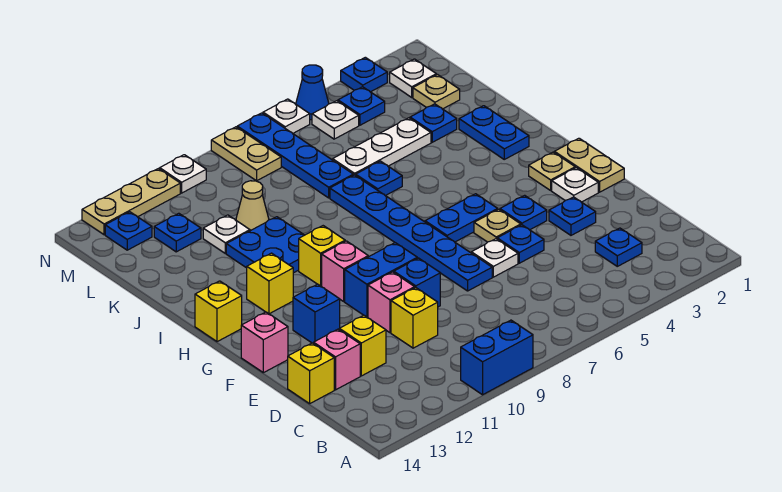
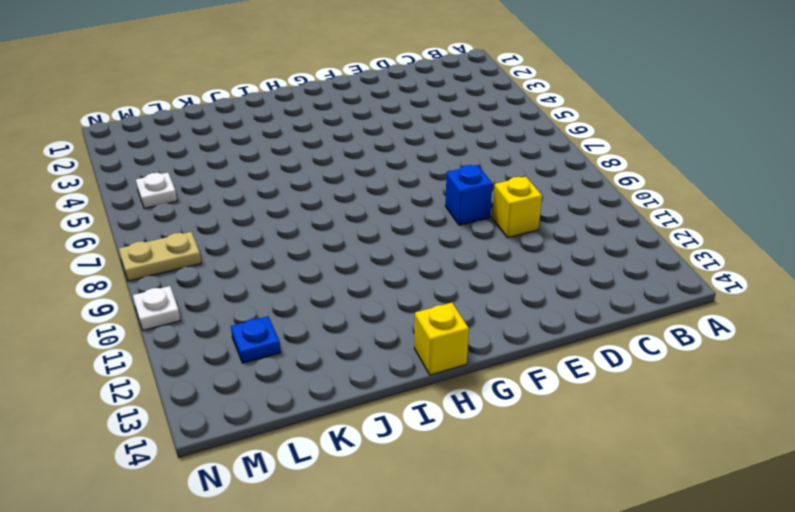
none -> blue brick A9:A10 level 1
none -> blue plate C3 level 1
none -> yellow brick D12 level 1
none -> pink brick D13 level 1

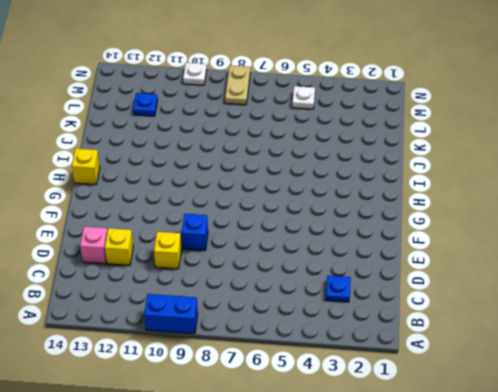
none -> yellow brick D14 level 1
none -> blue plate E3 level 1
none -> blue plate E5 level 1
none -> white plate E6 level 1

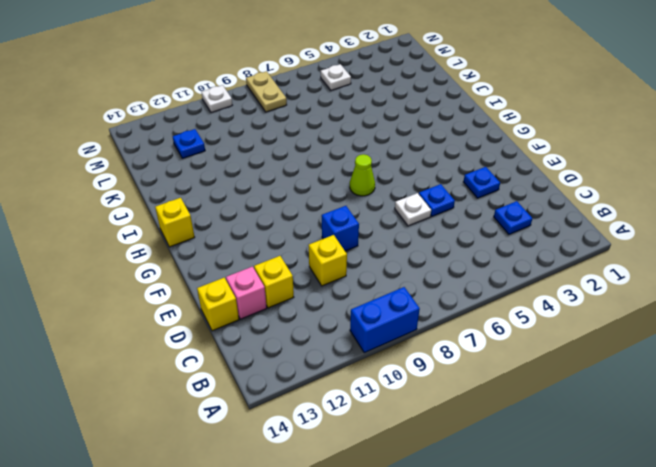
lime cone G7 level 1 -> blue plate E7:J7 level 1
none -> pink brick E10 level 1
none -> tan plate F1:G1 level 1
none -> white plate F2 level 1
none -> blue plate F4 level 1

